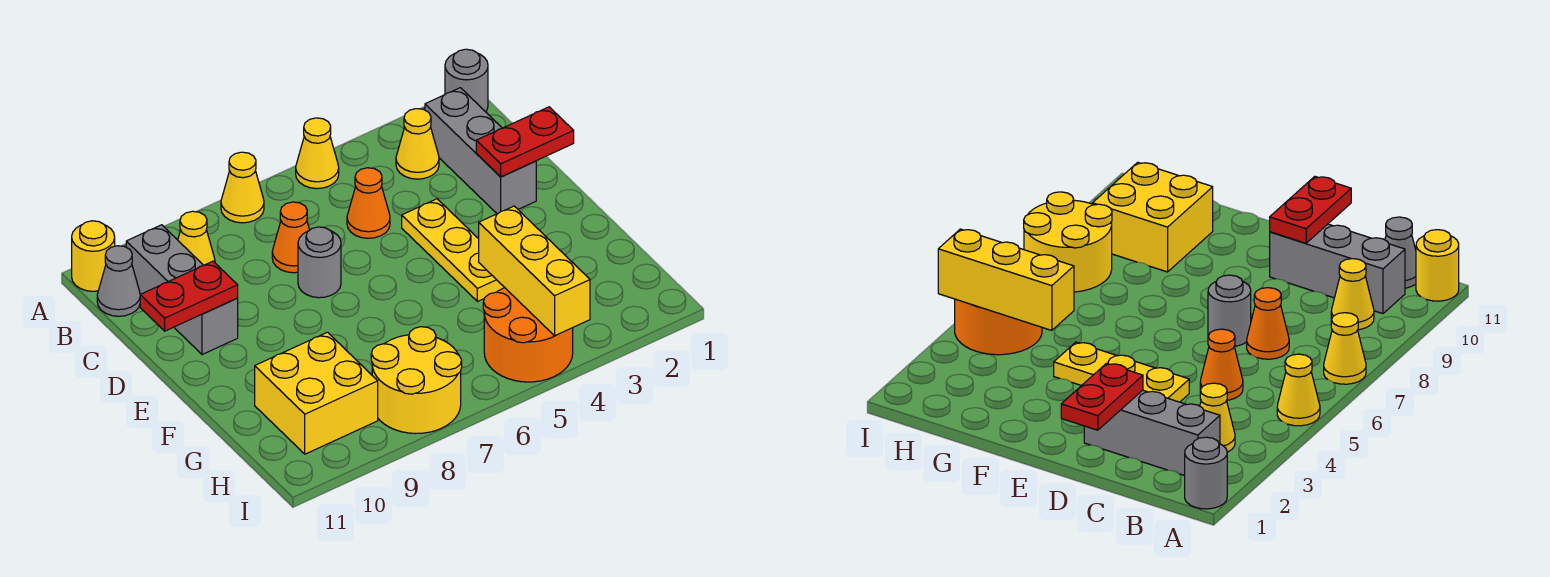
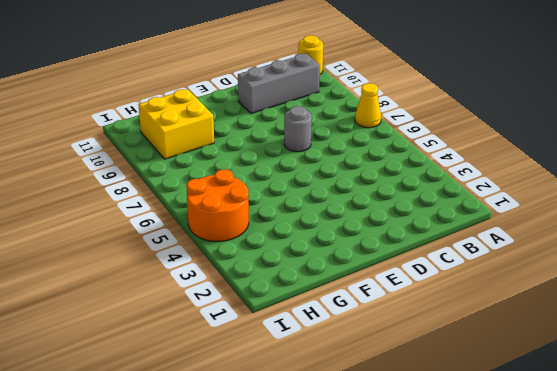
none -> grey round brick A1 level 1
none -> yellow cone A5 level 1
none -> grey brick B2:D2 level 1

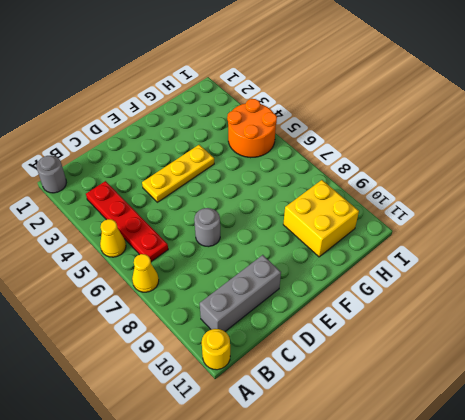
red plate B3:B6 level 1 -> yellow cone B3 level 1
none -> grey brick B2:D2 level 1
none -> yellow cone B9 level 1
none -> grey cone B11 level 1

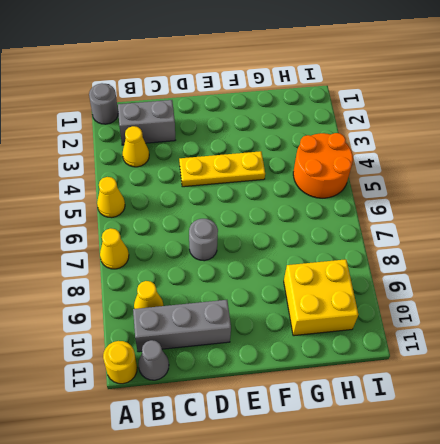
grey brick B2:C2 level 1 -> grey brick B2:D2 level 1
none -> orange cone C5 level 1
none -> orange cone C7 level 1
none -> yellow round brick H7:I8 level 1

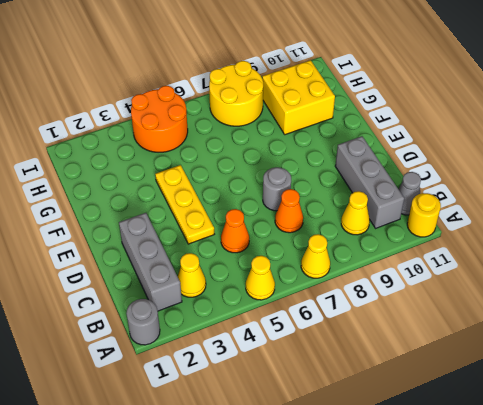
none -> red plate D1:D2 level 2
none -> red plate D10:D11 level 2
none -> yellow brick G4:I4 level 2

